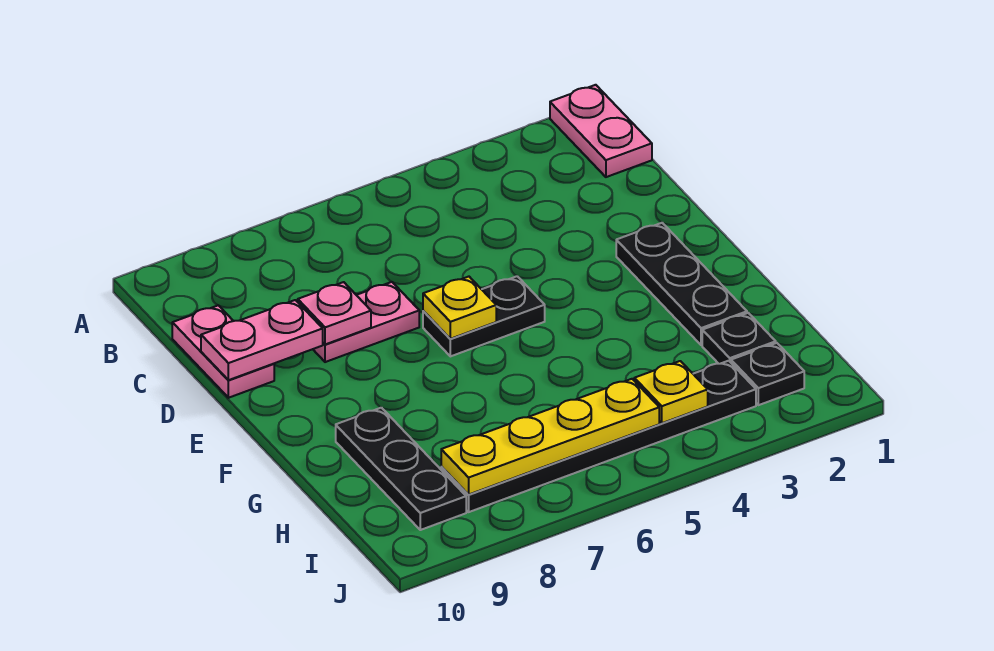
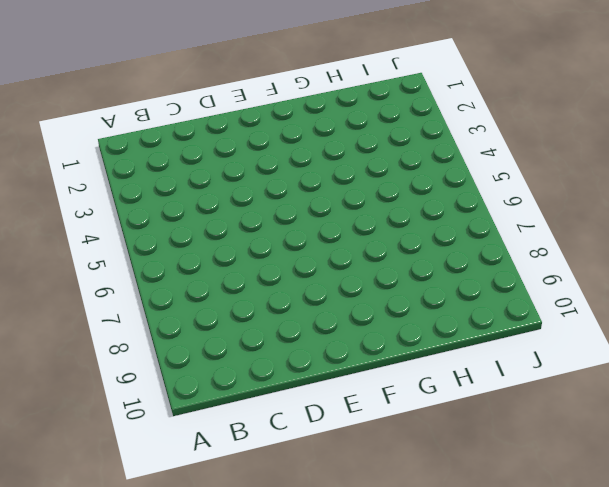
none -> pink plate A1:B1 level 1
none -> pink plate C10:D10 level 1
none -> pink plate D7:D8 level 1

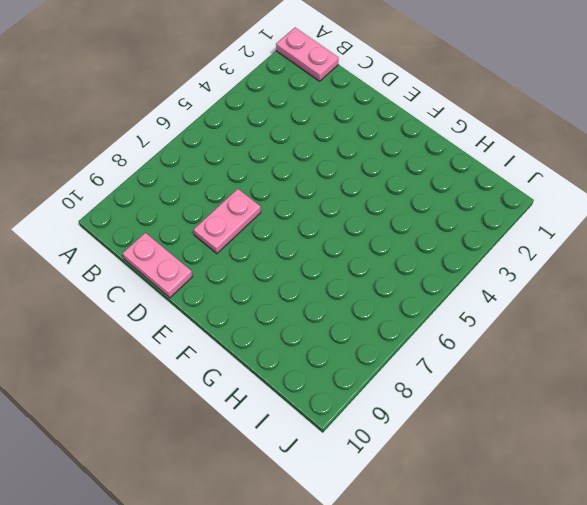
none -> black plate E2:G2 level 1
none -> black plate E5:E6 level 1
none -> black plate G9:I9 level 1

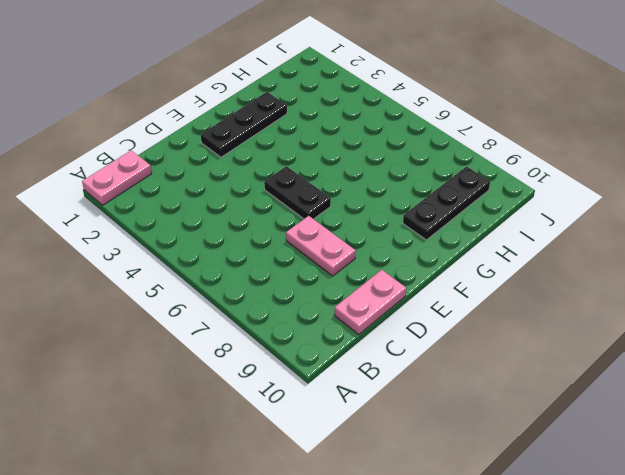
none -> black plate H2 level 1
none -> black plate I2 level 1
none -> black plate I3:I8 level 1

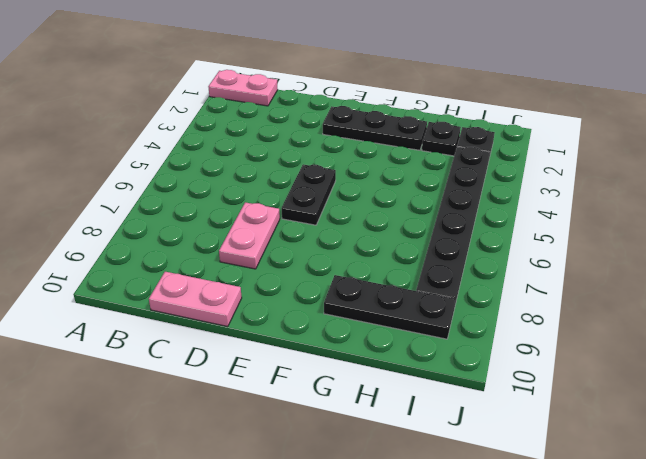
none -> pink plate D8 level 2
none -> pink plate D9:D10 level 2
none -> yellow plate E6 level 2

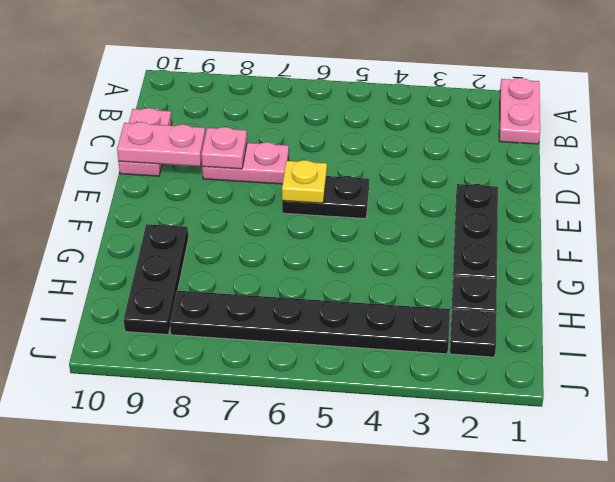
none -> yellow plate I4 level 2
none -> yellow plate I5:I8 level 2

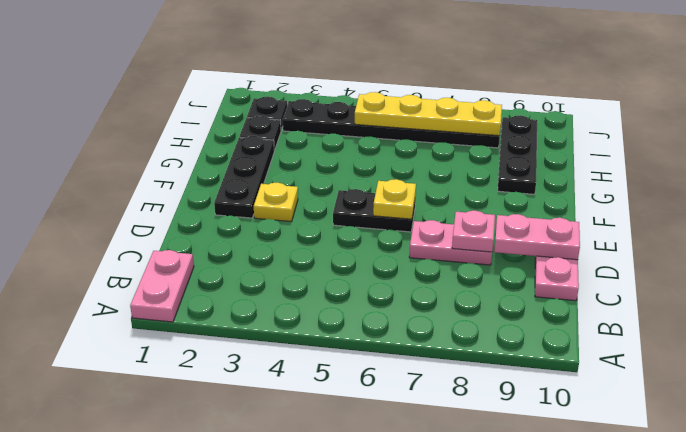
yellow plate E3 level 1 -> yellow plate I4 level 2

